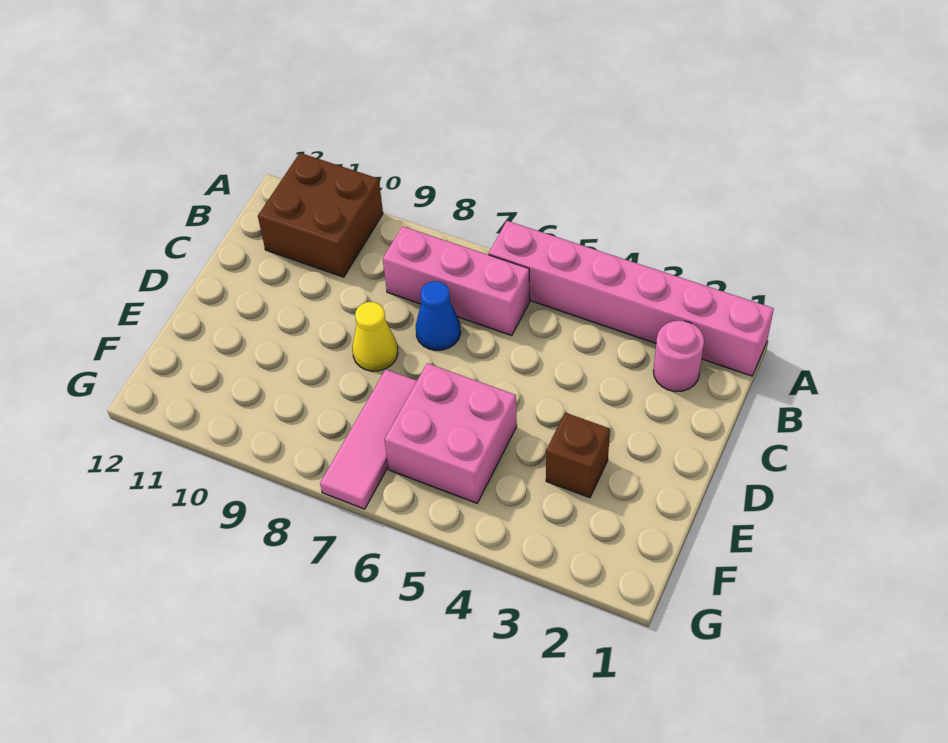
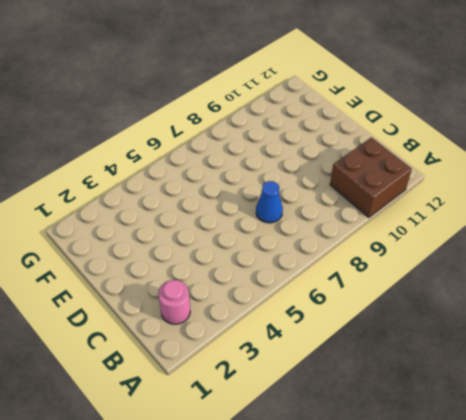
none -> pink brick A1:A6 level 1
none -> pink brick B6:B8 level 1

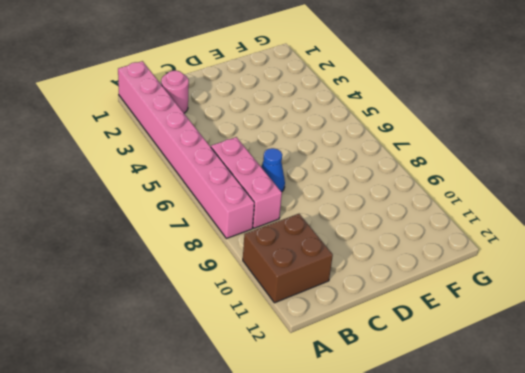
pink brick A1:A8 level 1 -> pink brick A1:A6 level 1
none -> yellow cone D8 level 1
none -> brown brick E3 level 1

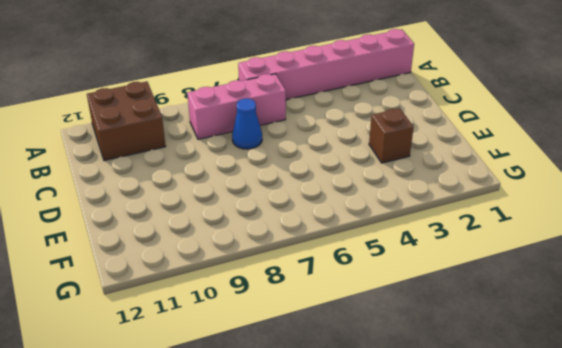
none -> pink round brick B2 level 1
none -> yellow cone D8 level 1

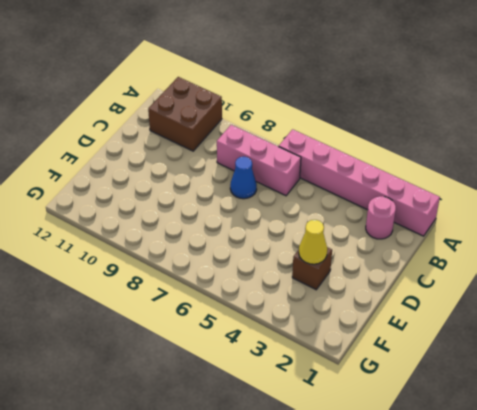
yellow cone E3 level 2 -> yellow cone D8 level 1
none -> pink brick E5:F6 level 1
none -> pink tile E7:G7 level 1

